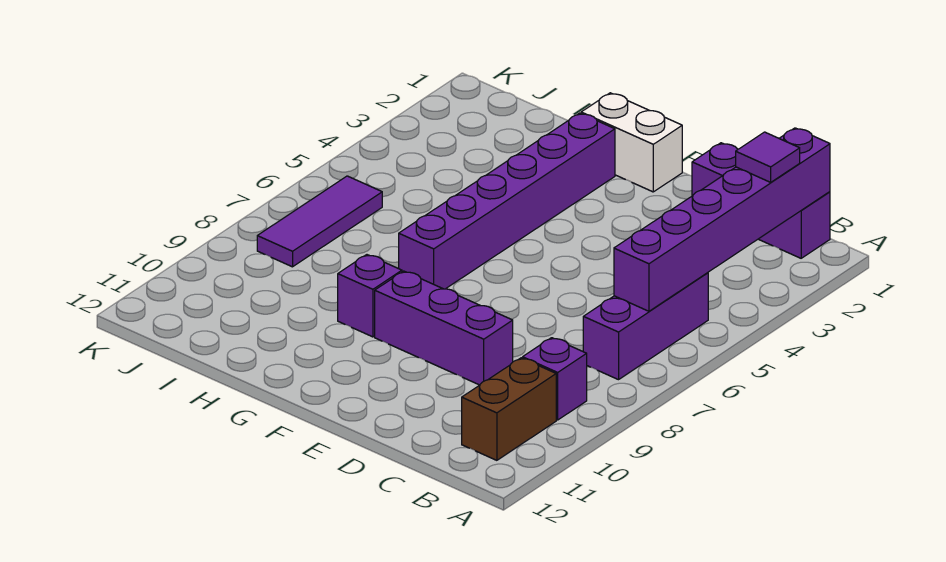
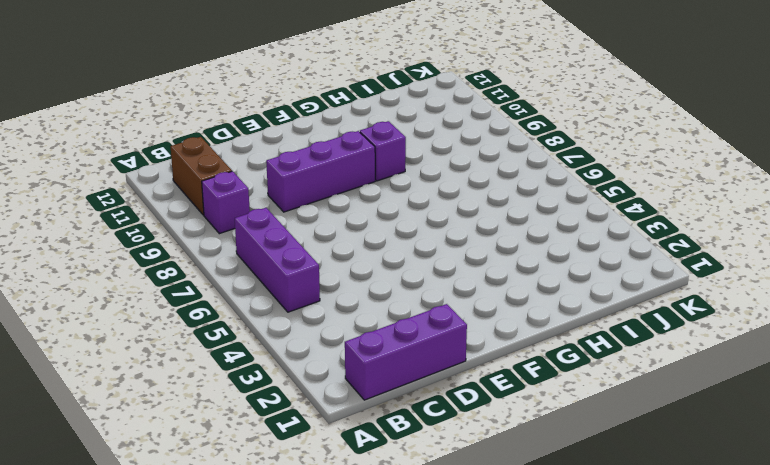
none -> white brick F1:G1 level 1
none -> purple brick G2:G7 level 1

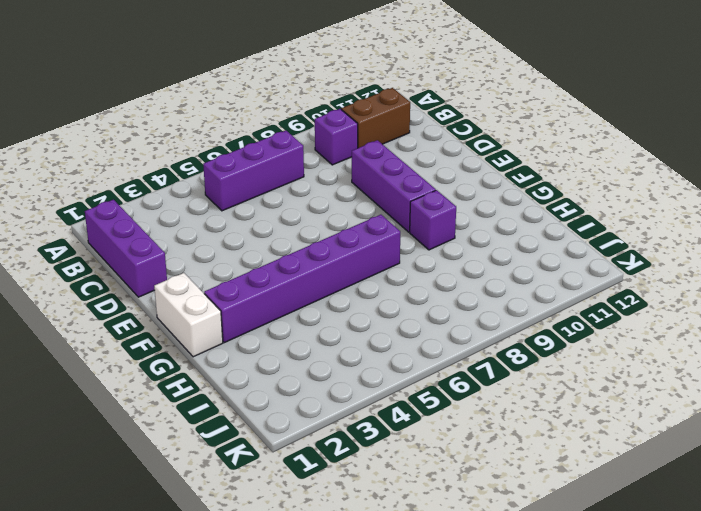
none -> purple tile J6:J8 level 1
none -> purple brick B1:B6 level 2

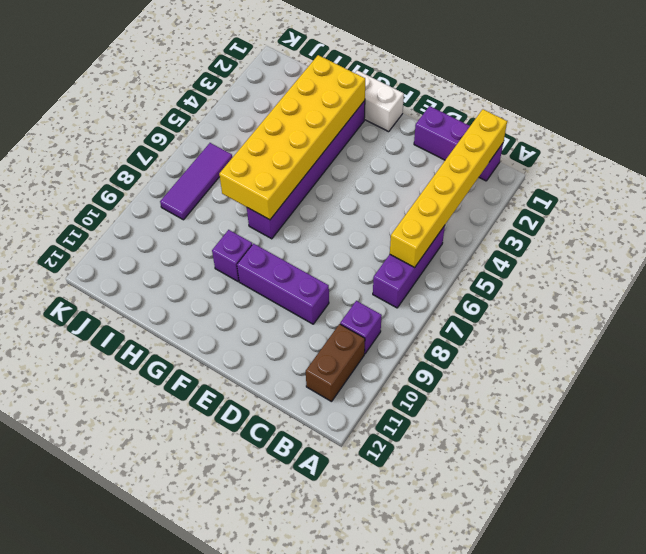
yellow brick B1:B6 level 2 -> purple brick B1:B6 level 2
yellow brick G2:H7 level 2 -> none
none -> purple tile B2 level 3

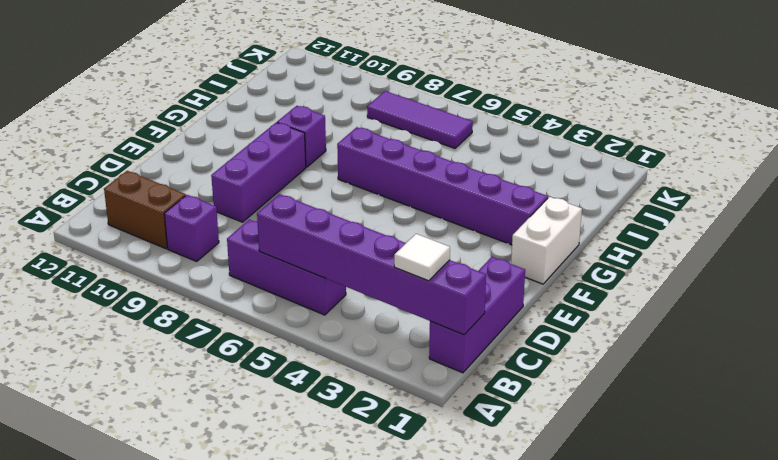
white tile B2 level 3 -> purple tile B2 level 3

